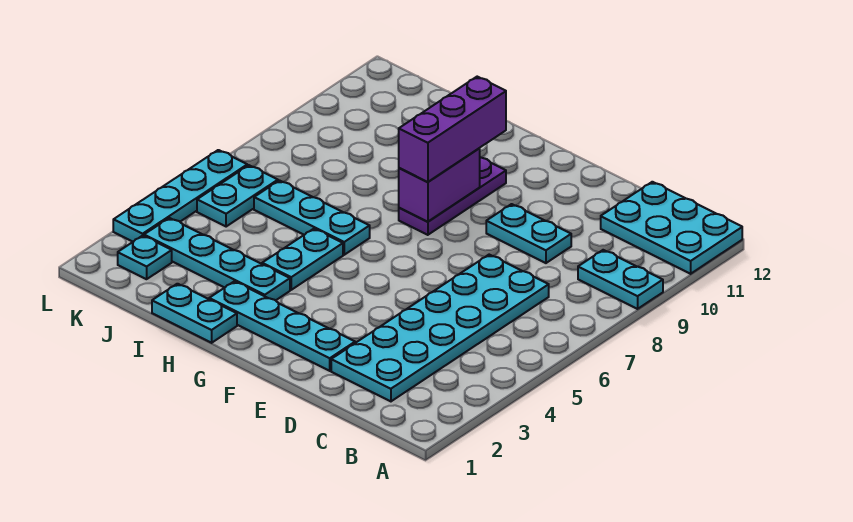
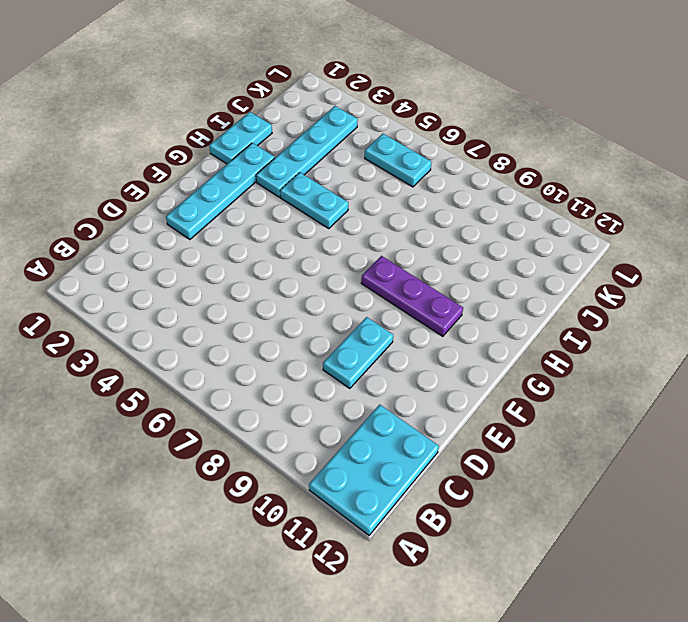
none -> cyan plate A9:B9 level 1
none -> cyan plate C2:D7 level 1
none -> cyan plate H6:J6 level 1

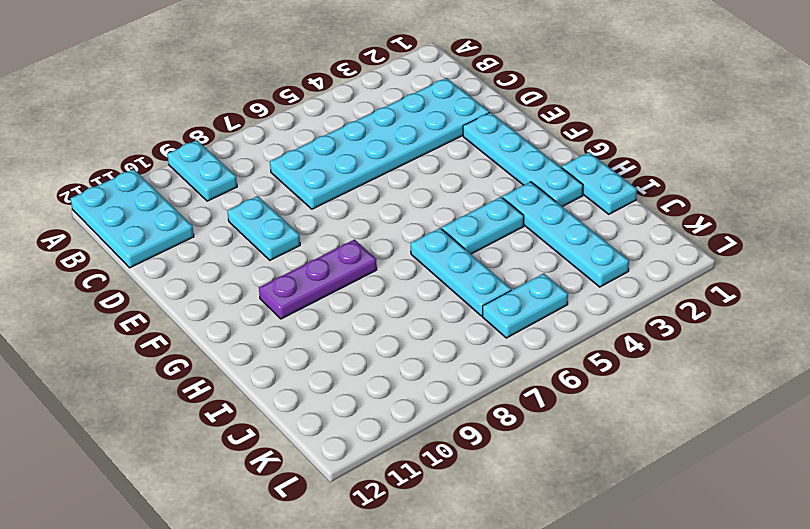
none -> cyan plate K2 level 1
none -> cyan plate L3:L6 level 1
none -> purple brick G8:G9 level 2

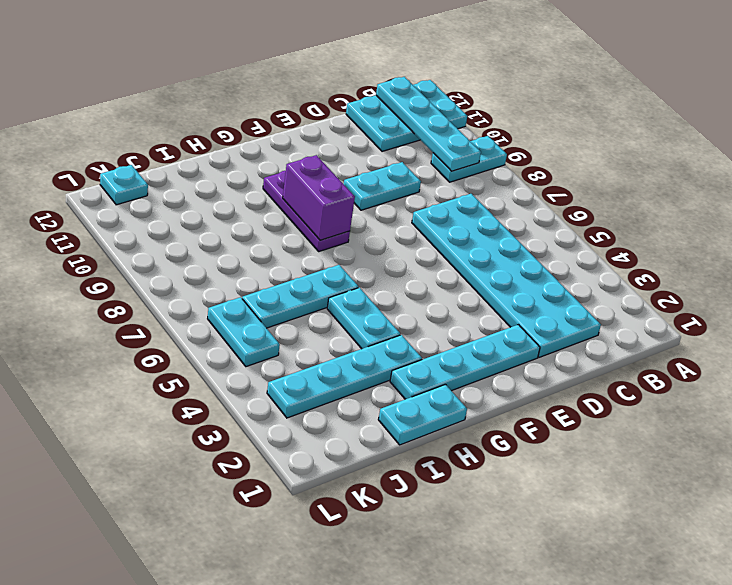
cyan plate B9:B12 level 2 -> cyan plate L3:L6 level 1
cyan plate K12 level 1 -> cyan plate K2 level 1
none -> purple brick G8:G10 level 3

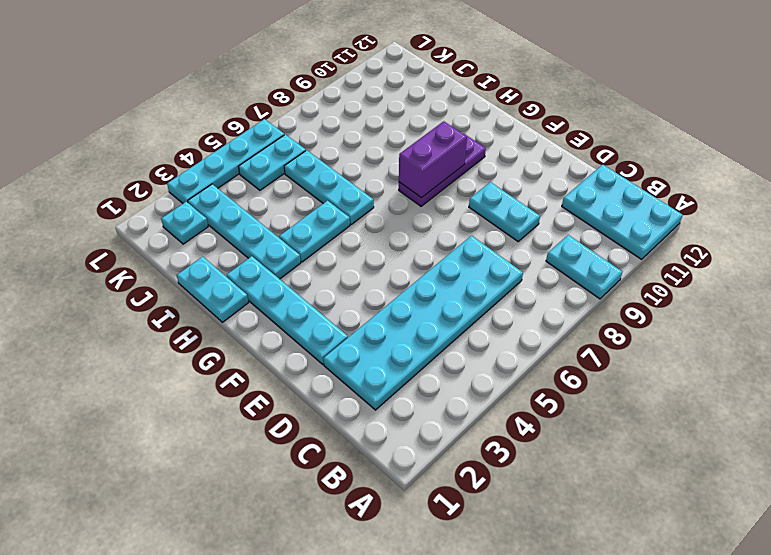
none -> purple brick G8:G10 level 3

